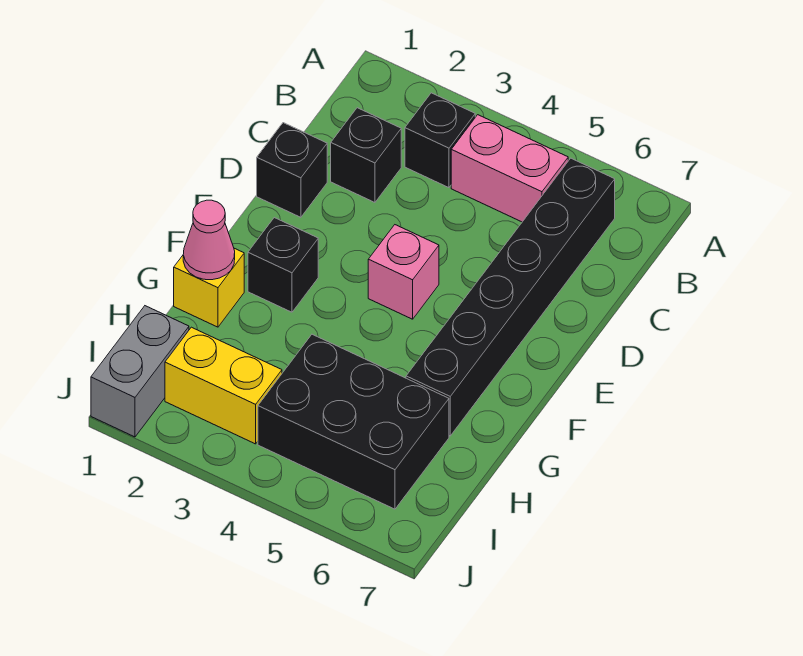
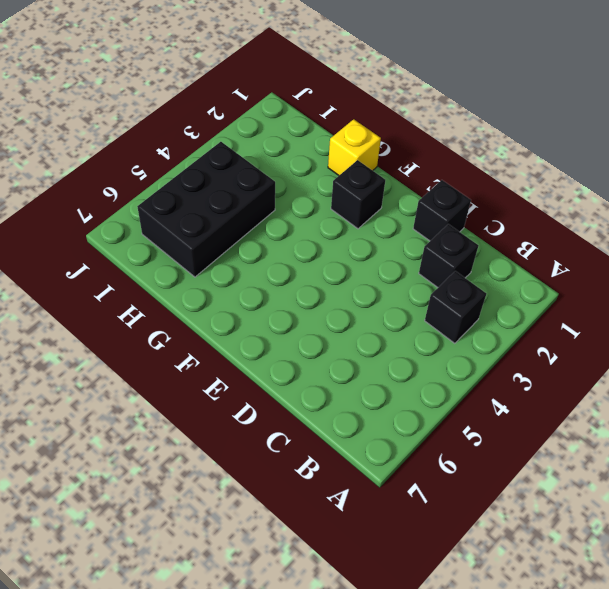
none -> pink brick B4:B5 level 1
none -> black brick B6:G6 level 1
none -> pink brick E4 level 1

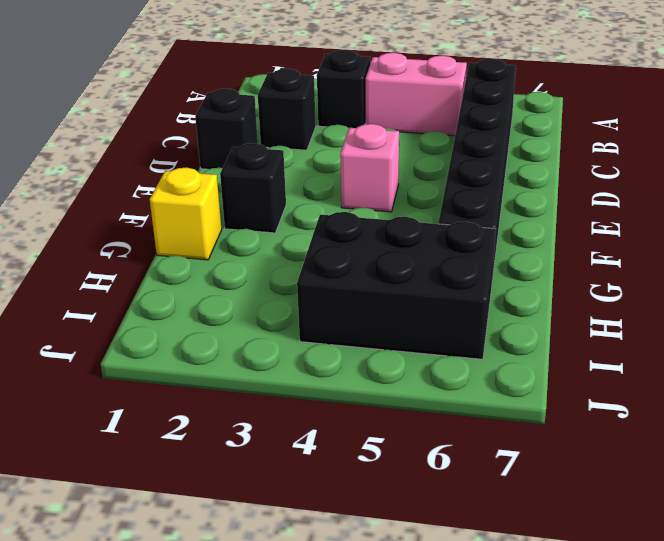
none -> grey brick I1:J1 level 1
none -> yellow brick I2:I3 level 1
none -> pink cone G1 level 2

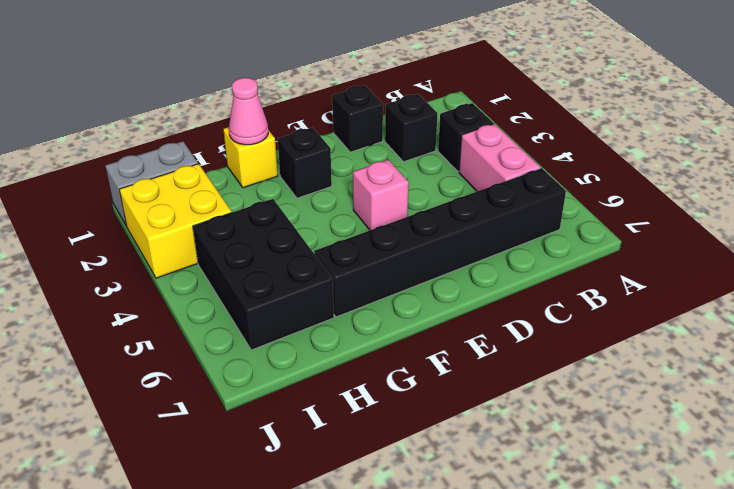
yellow brick I2:J3 level 1 -> yellow brick I2:I3 level 1

